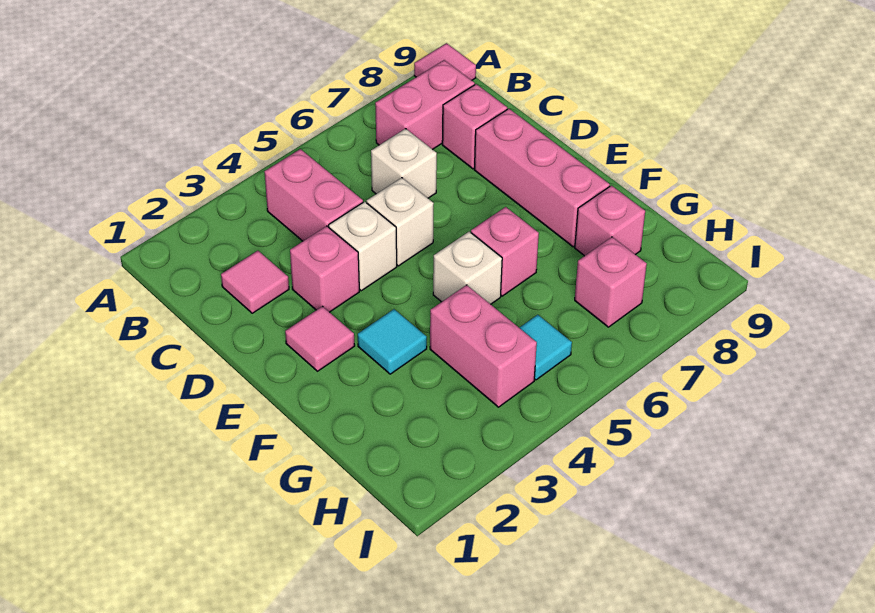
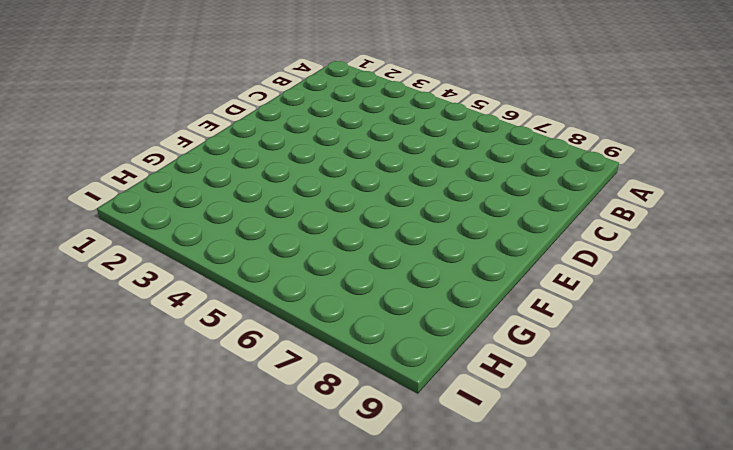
none -> pink tile A9 level 1
none -> pink brick B4:C4 level 1
none -> pink brick B7:B8 level 1

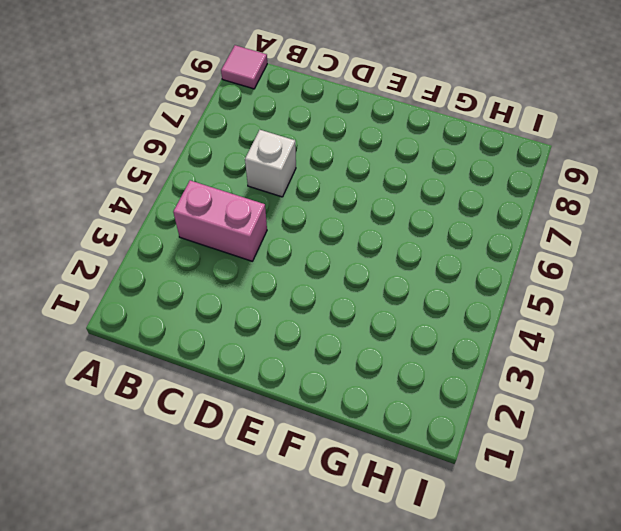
none -> pink brick B7:B8 level 1
none -> pink tile C2 level 1
none -> pink brick C8 level 1

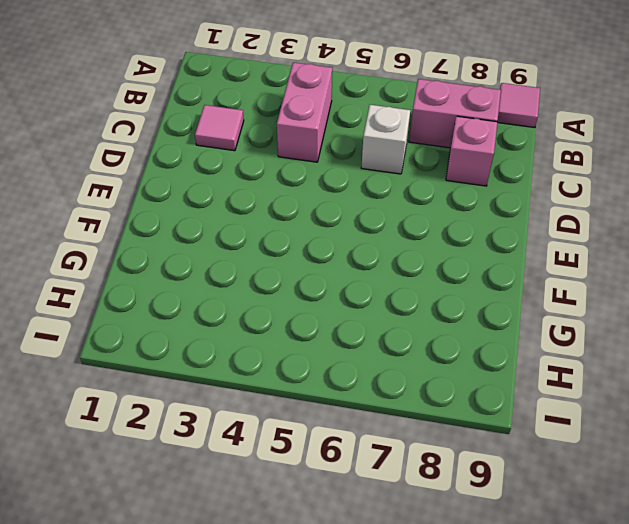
none -> pink brick D3 level 1
none -> white brick D4 level 1
none -> white brick D5 level 1

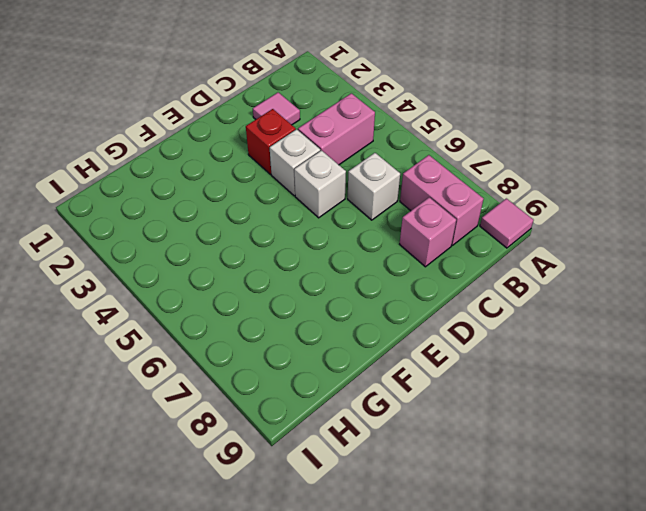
red brick D3 level 1 -> pink brick D3 level 1
none -> pink brick D8:F8 level 1
none -> pink tile E2 level 1
none -> cyan tile F3 level 1

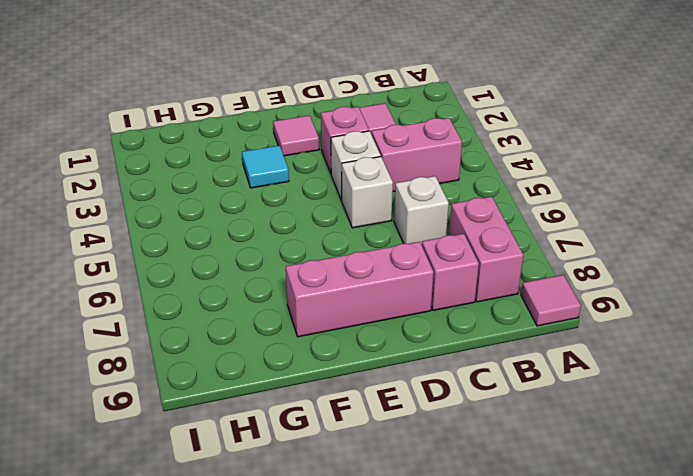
none -> white brick F5 level 1
none -> pink brick F6 level 1
none -> pink brick G4:H4 level 1

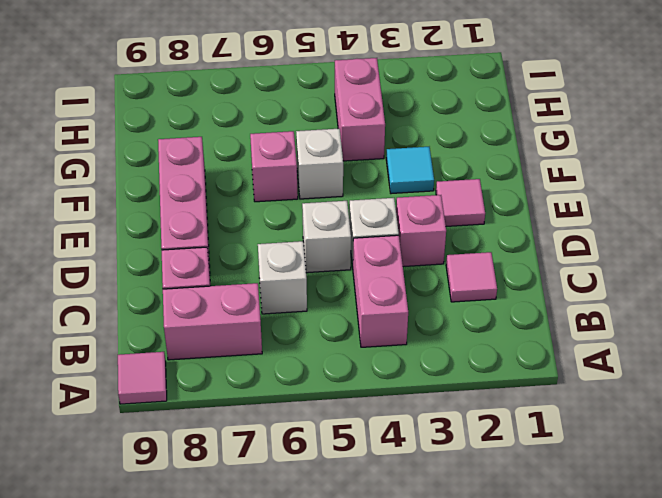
none -> pink brick G8 level 1
none -> cyan tile H5 level 1
none -> pink brick H7 level 1

